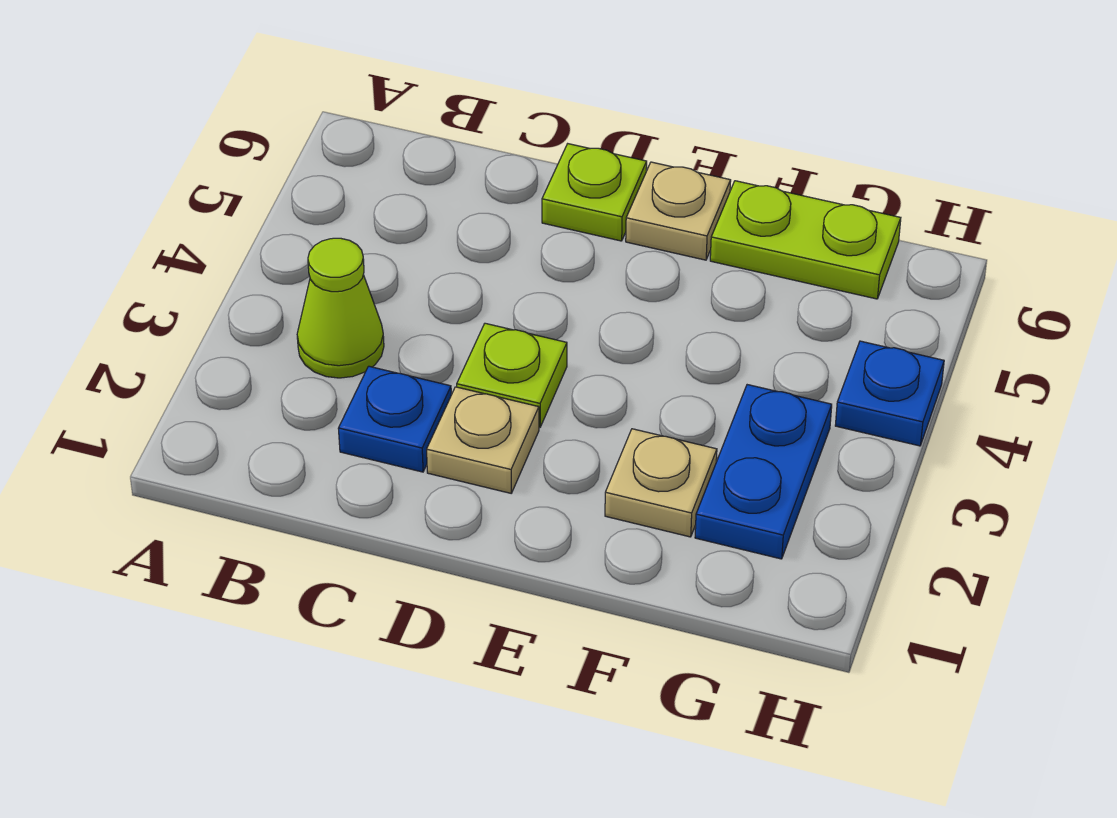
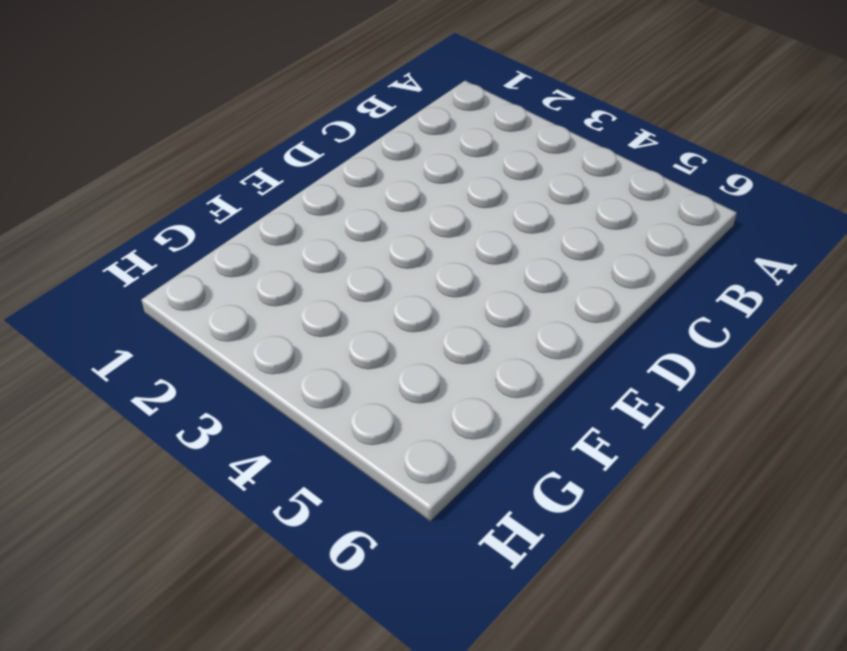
none -> lime cone B3 level 1
none -> blue plate C2 level 1

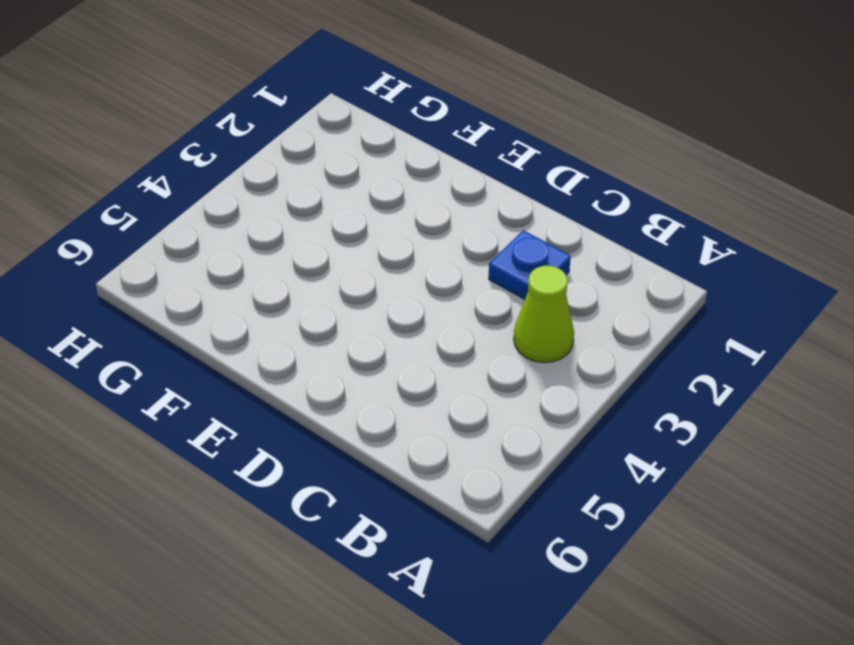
none -> tan plate D2 level 1
none -> lime plate D3 level 1

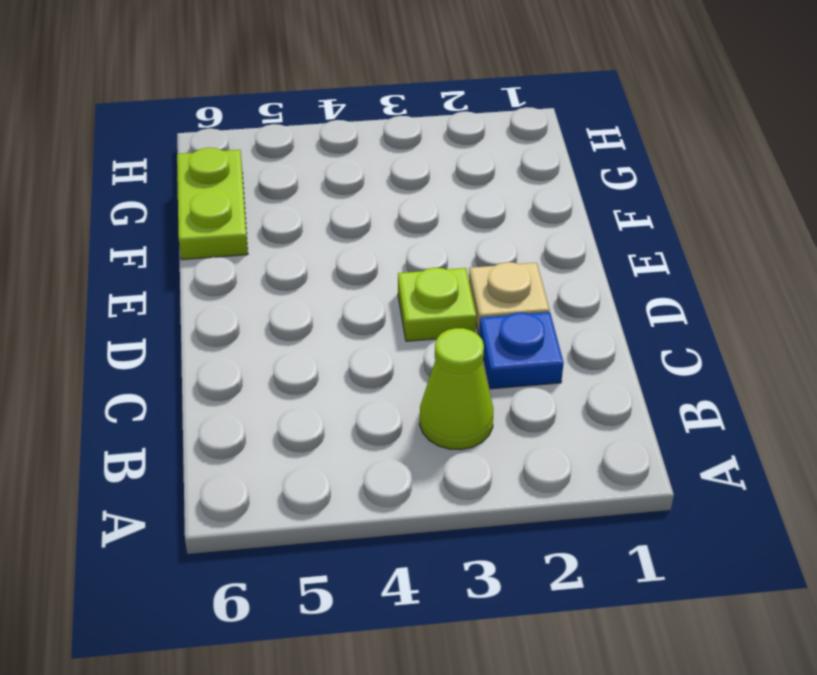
none -> lime plate D6 level 1
none -> tan plate E6 level 1

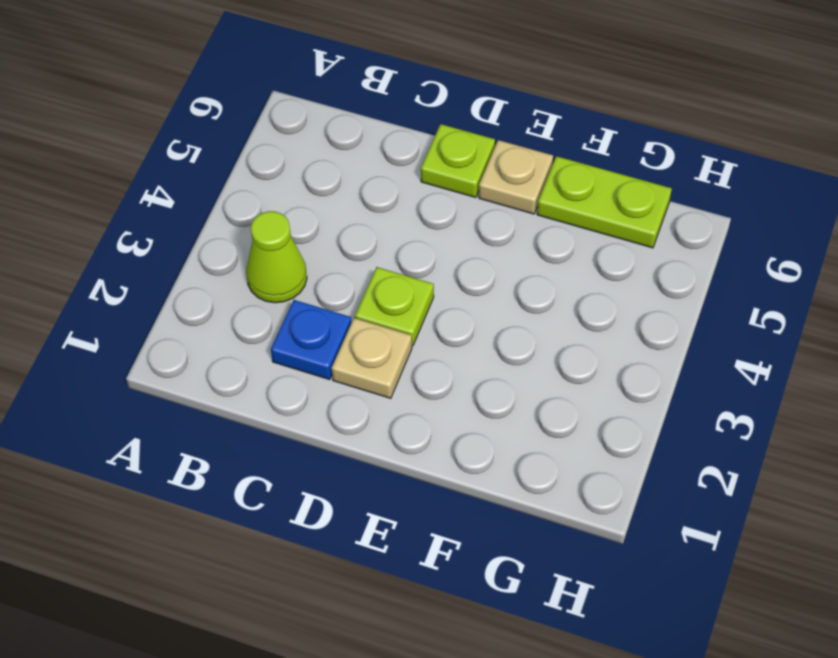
none -> tan plate F2 level 1
none -> blue plate G2:G3 level 1

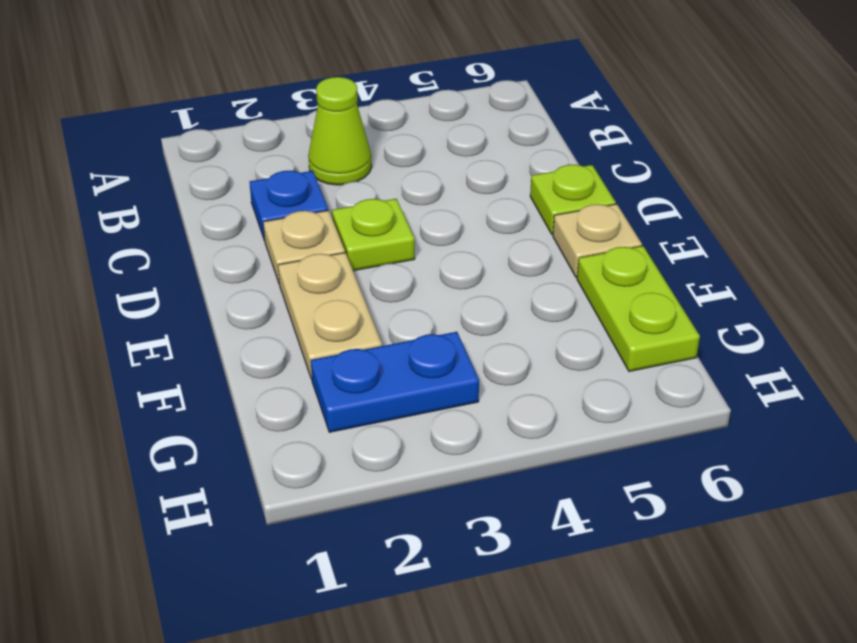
tan plate E2:F2 level 1 -> tan plate F2 level 1
none -> blue plate H4 level 1

